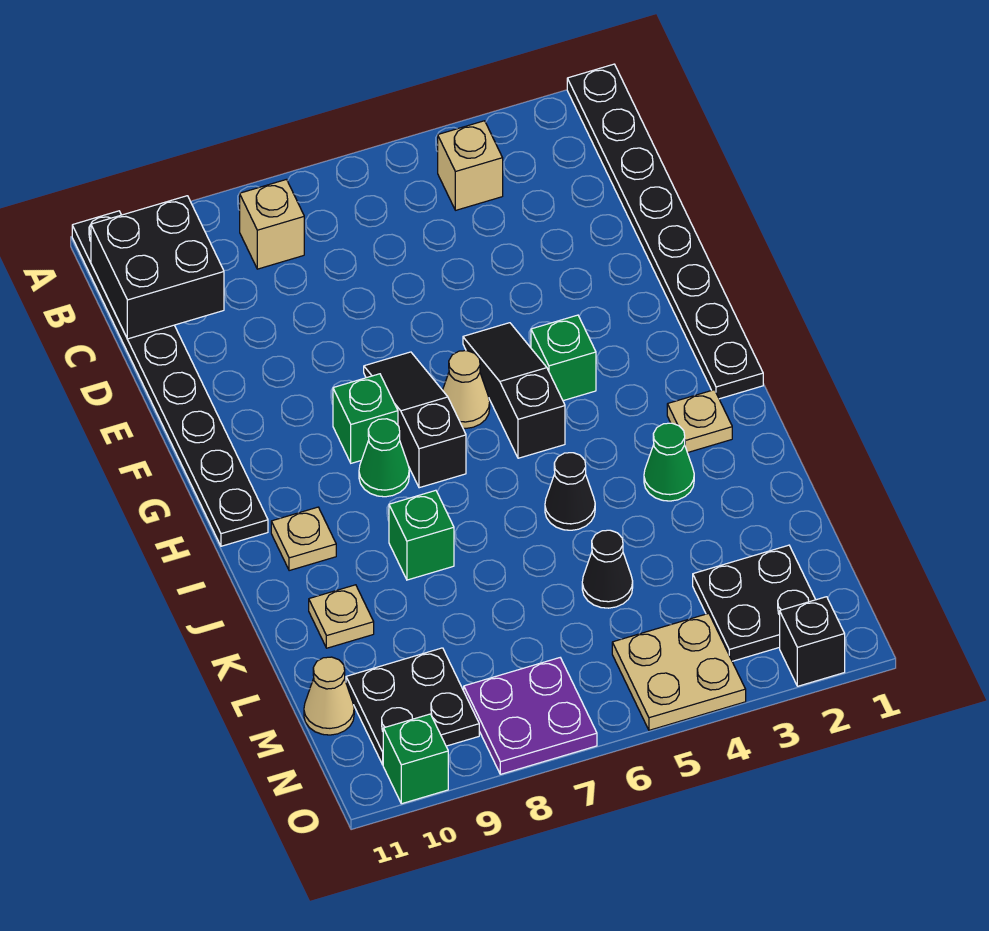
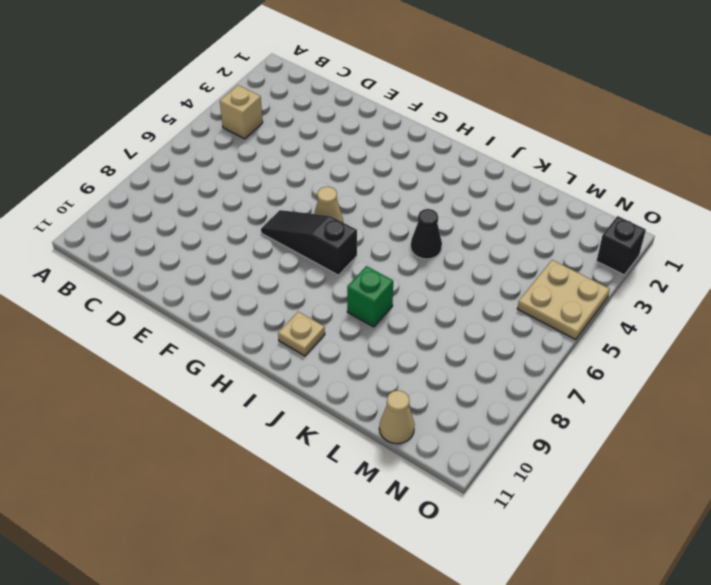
none -> black plate A1:H1 level 1
none -> black plate A11:H11 level 1
none -> tan brick B8 level 1

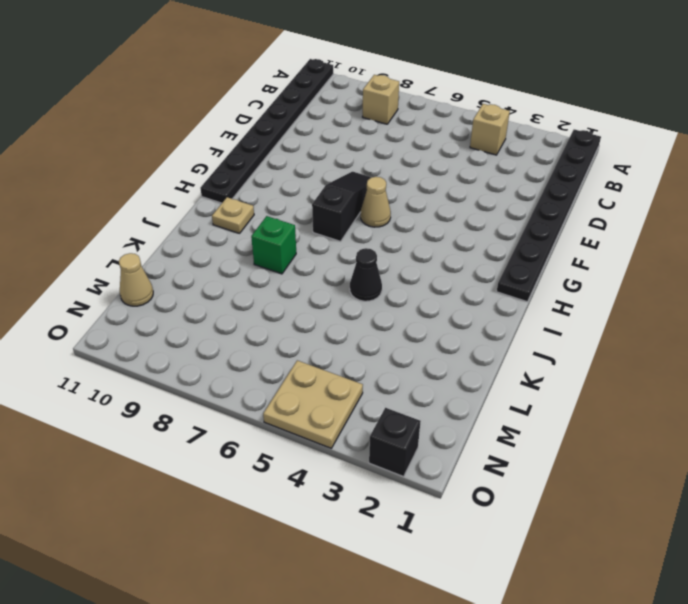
none -> black slope F5:H5 level 1 top H
none -> green brick G4 level 1
none -> green brick G8 level 1

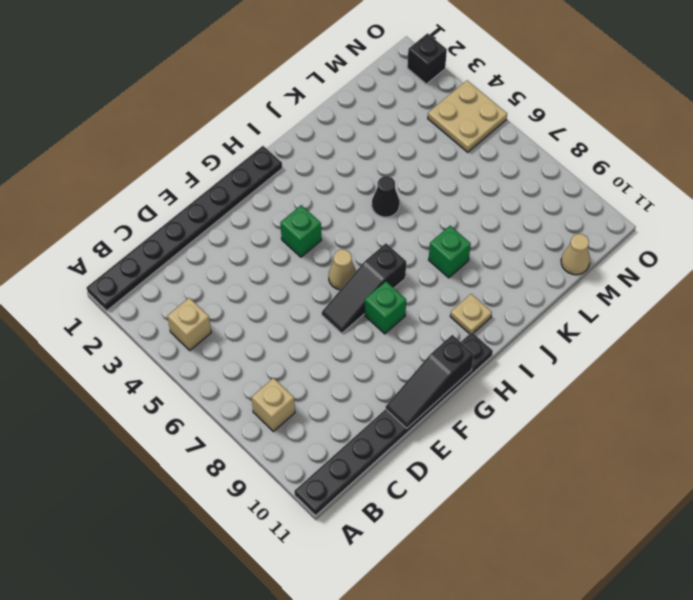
black slope E11:G11 level 2 top G -> black slope F5:H5 level 1 top H
none -> green cone H8 level 1
none -> tan plate I2 level 1
none -> green cone J3 level 1

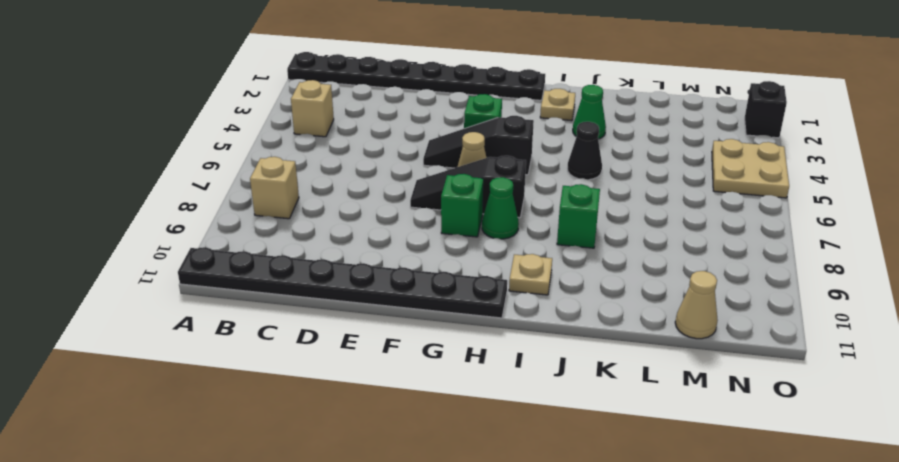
none -> tan plate K10 level 1
none -> black cone L5 level 1
none -> black plate M2:N3 level 1

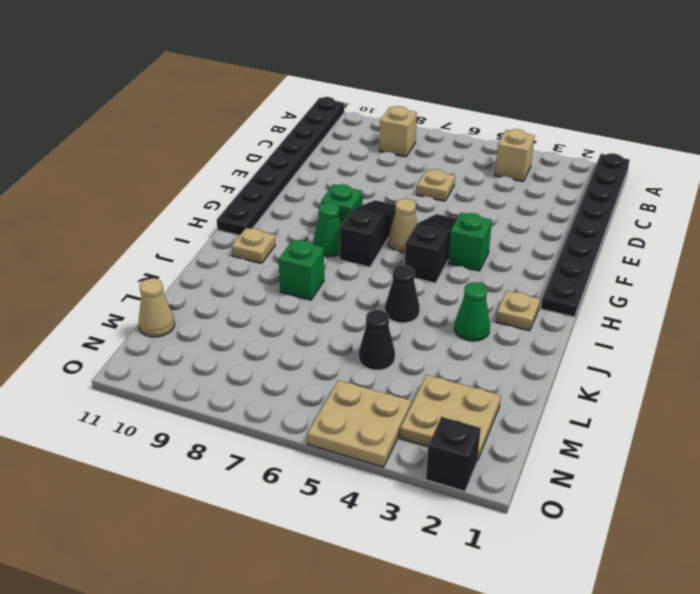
tan plate D6 level 1 -> tan plate K10 level 1
tan plate M2:N3 level 1 -> black plate M2:N3 level 1
none -> black plate M9:N10 level 1
none -> purple plate N7:O8 level 1
none -> green brick O10 level 1

